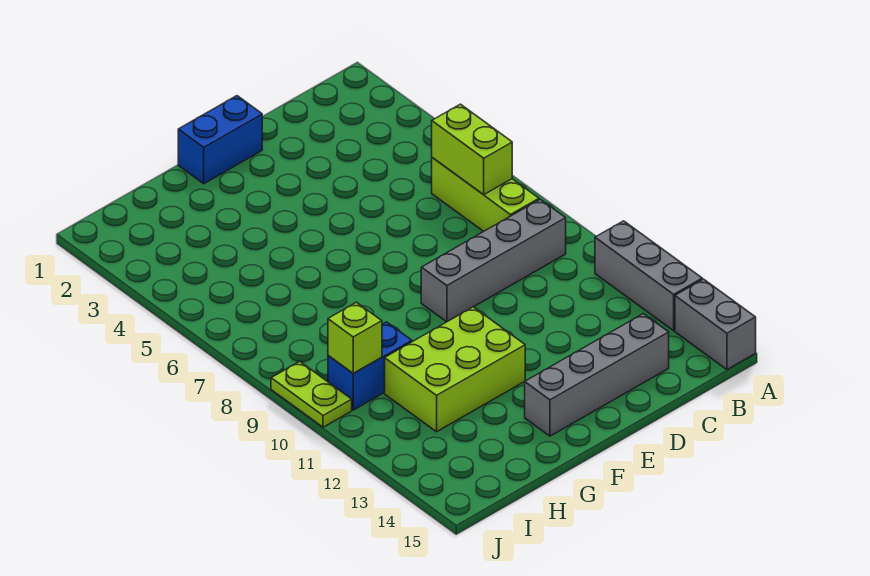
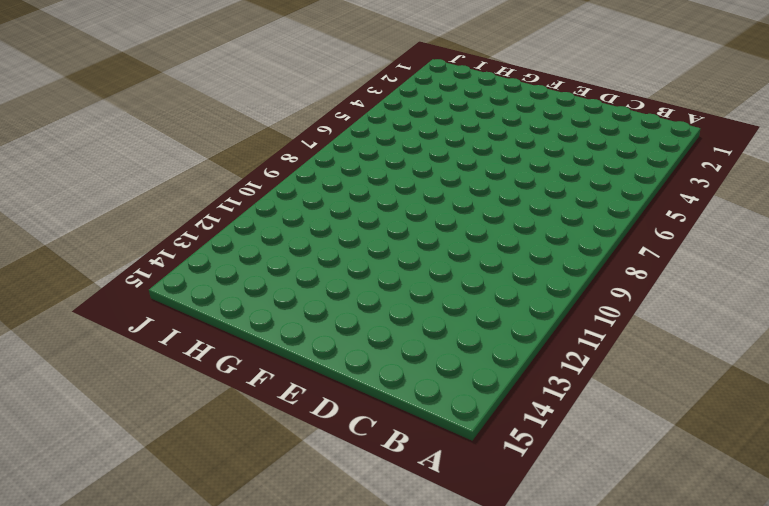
none -> grey brick A11:A13 level 1
none -> grey brick A14:A15 level 1

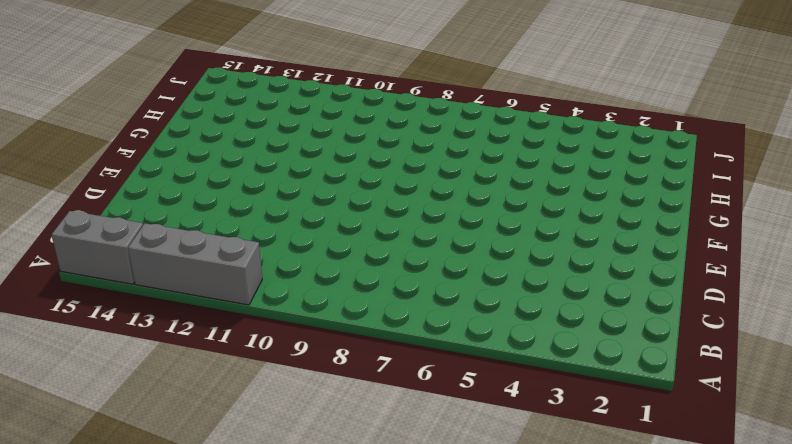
none -> lime brick B6:B8 level 1
none -> grey brick B9:E9 level 1

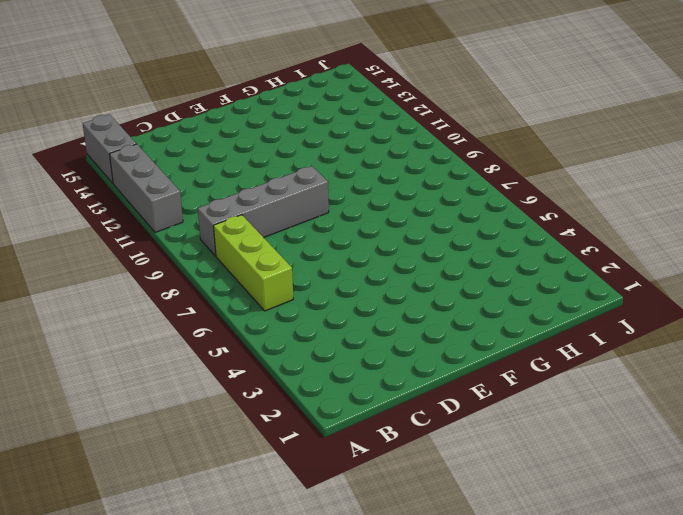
none -> grey brick C14:F14 level 1
none -> blue brick E1:F1 level 1

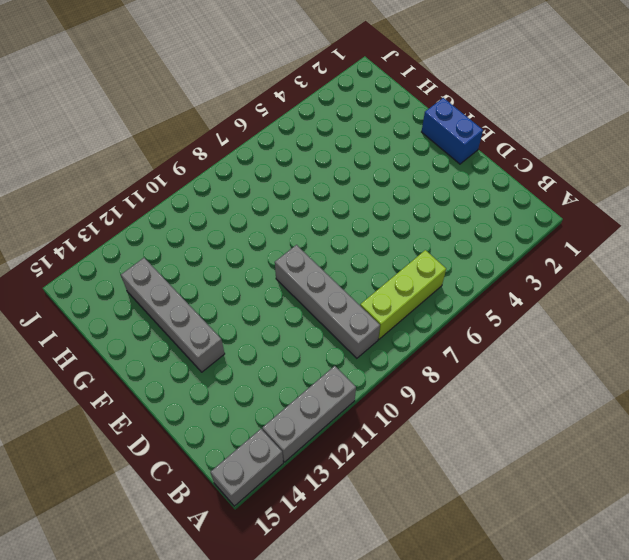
grey brick E13:H13 level 1 -> grey brick C14:F14 level 1
none -> lime brick F11:H12 level 1
none -> blue brick H10:I10 level 1

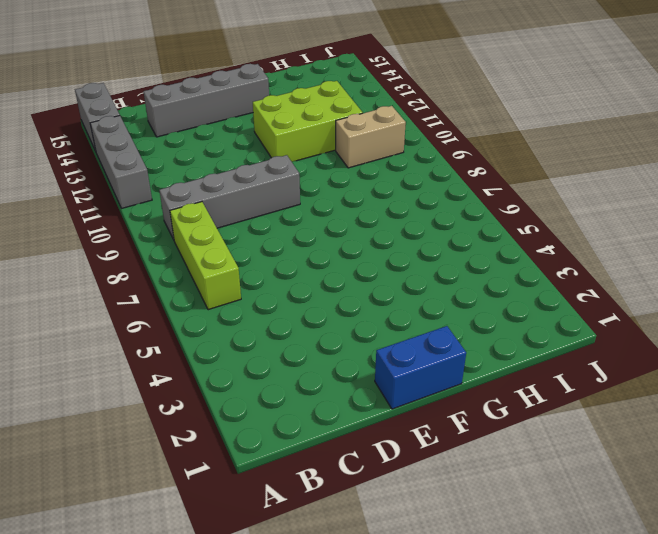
tan brick H10:I10 level 1 -> blue brick H10:I10 level 1
none -> lime plate J9:J10 level 1
none -> lime brick B6:B7 level 2

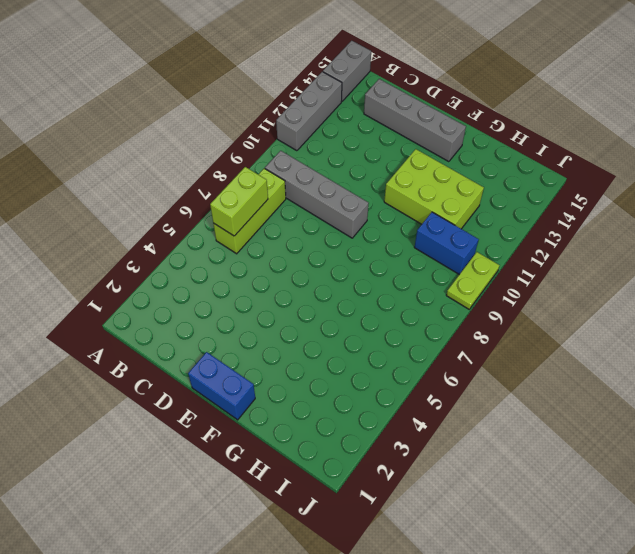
none -> lime brick I10 level 2

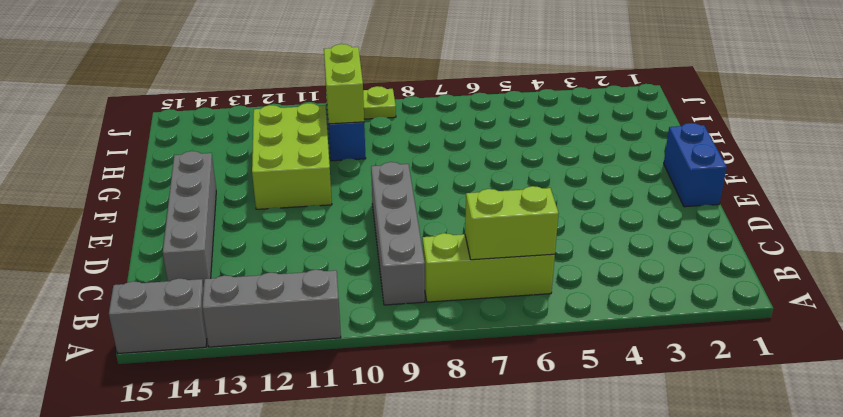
lime brick H10:I10 level 2 -> lime brick I10 level 2

